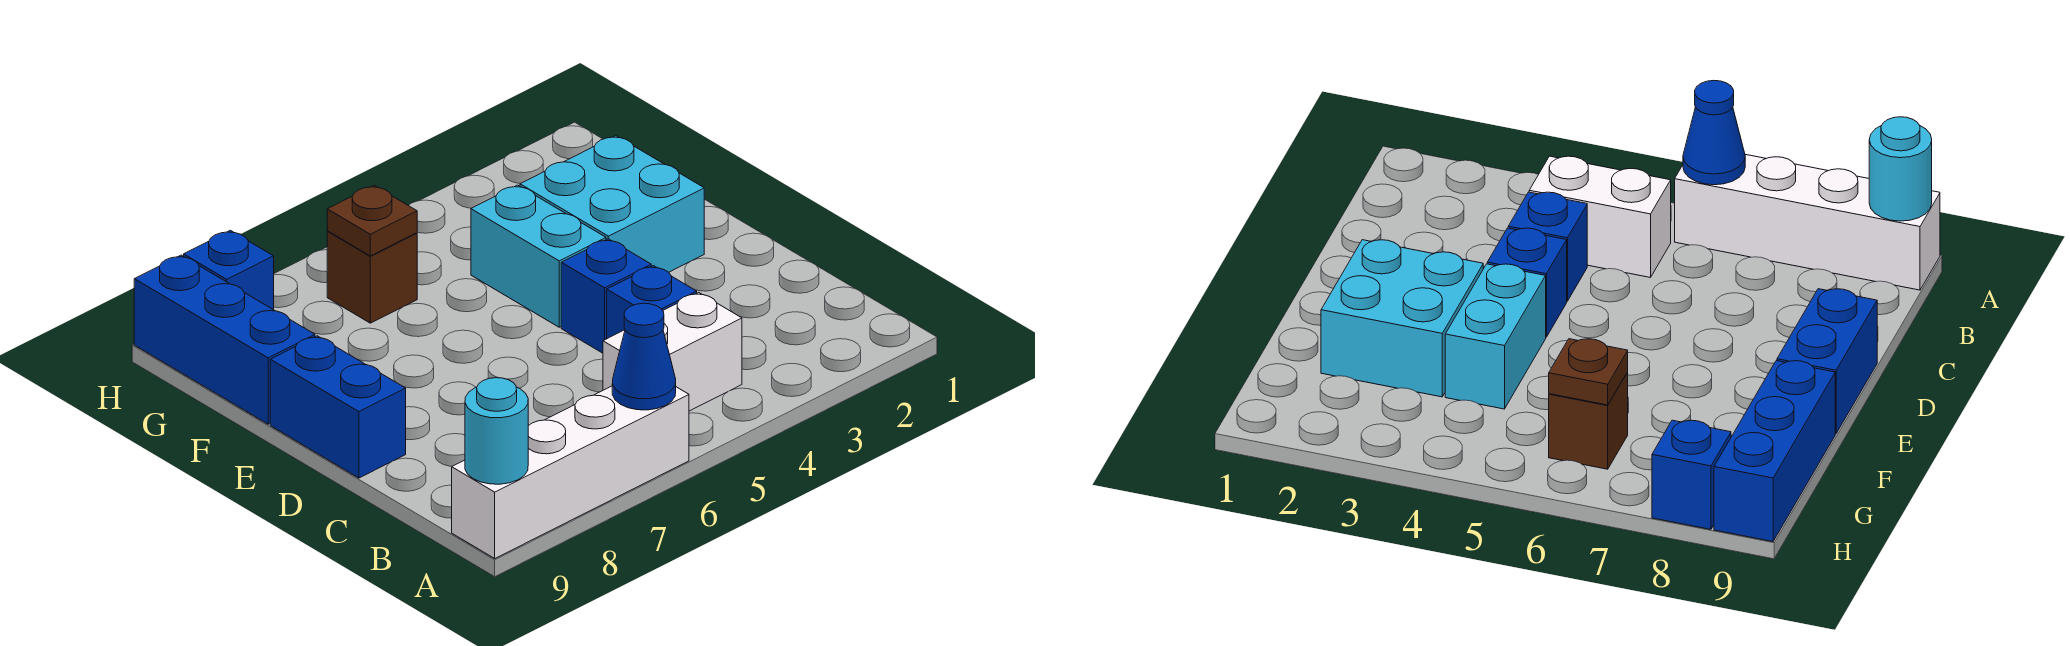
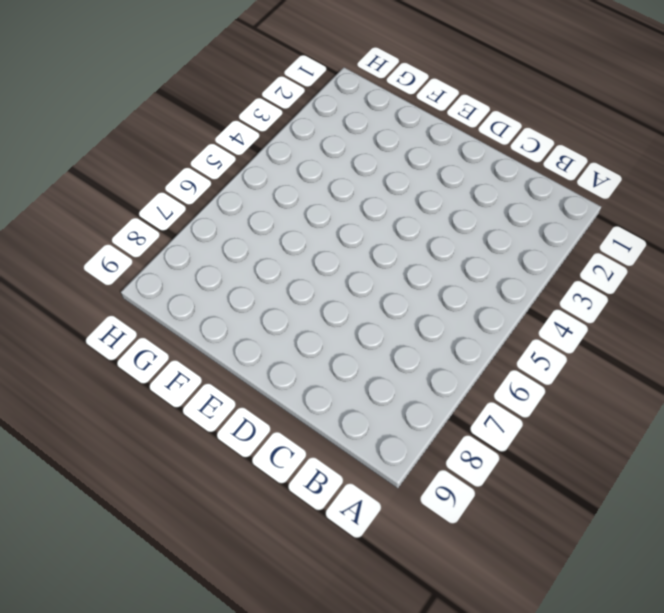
none -> white brick A6:A9 level 1
none -> white brick B4:B5 level 1
none -> blue brick C4 level 1

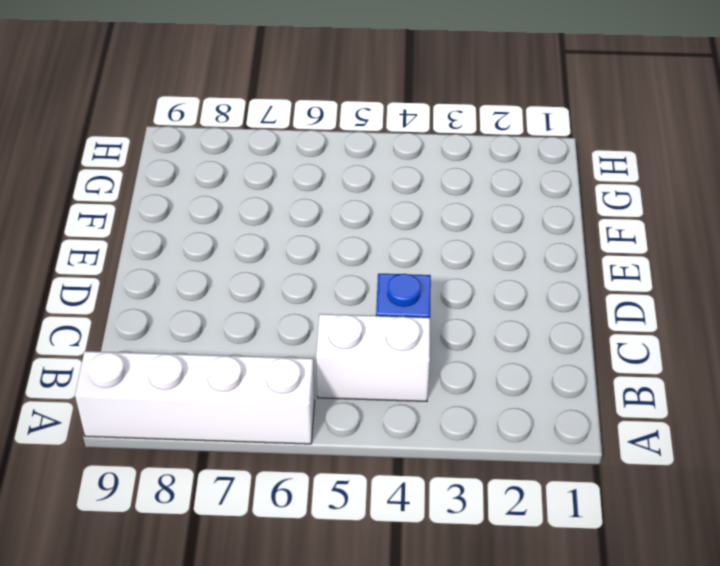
none -> blue brick D4 level 1
none -> blue brick D9:E9 level 1
none -> cyan brick E2:F3 level 1

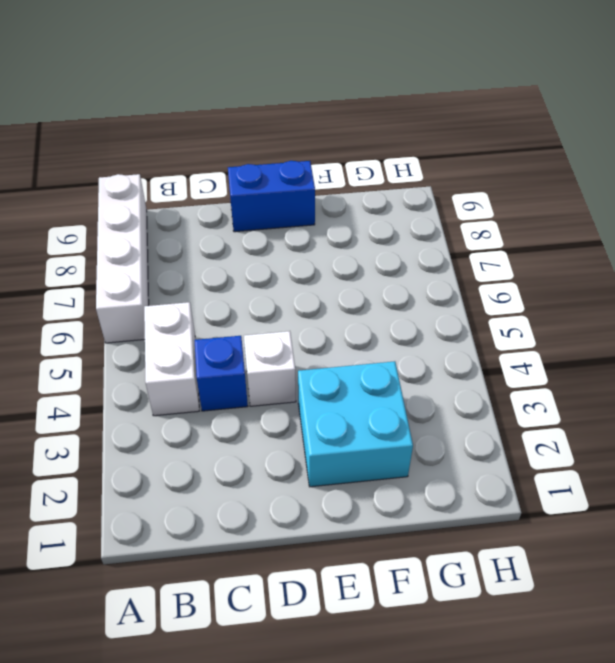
white brick D4 level 1 -> blue brick D4 level 1
none -> cyan brick E4:F4 level 1
none -> blue brick F9:H9 level 1
none -> brown brick G6 level 1

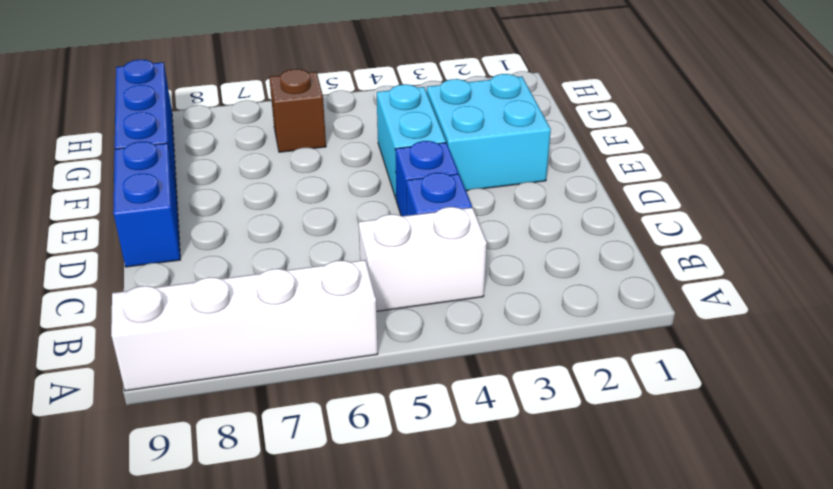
none -> blue brick H8 level 1
none -> blue cone A6 level 2
none -> cyan round brick A9 level 2

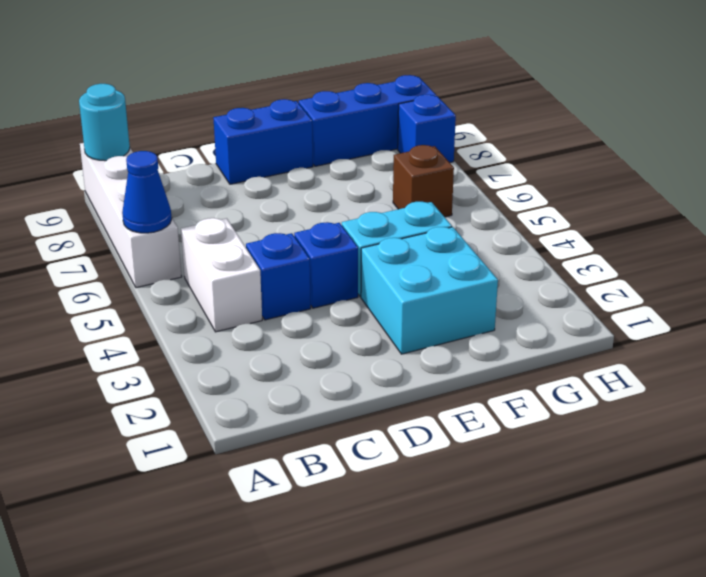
none -> brown plate G6 level 2

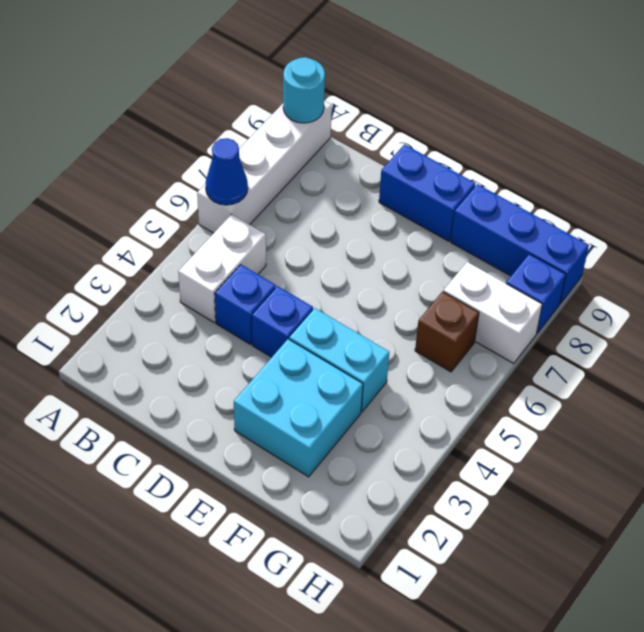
white brick G7:H7 level 1 -> none
none -> brown plate G6 level 2

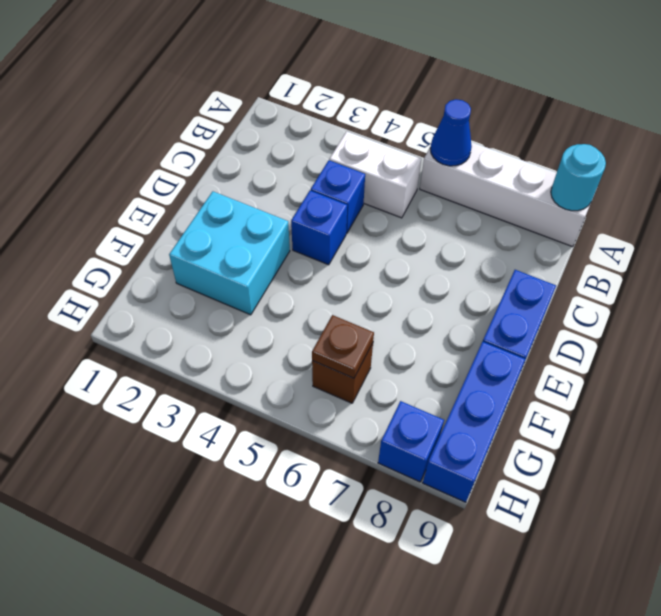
none -> cyan brick E4:F4 level 1

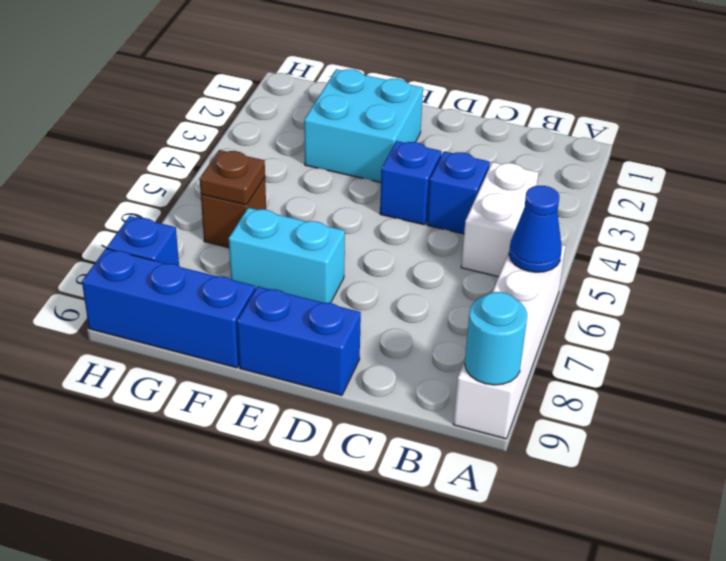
cyan brick E7:F7 level 1 -> cyan brick E4:F4 level 1

